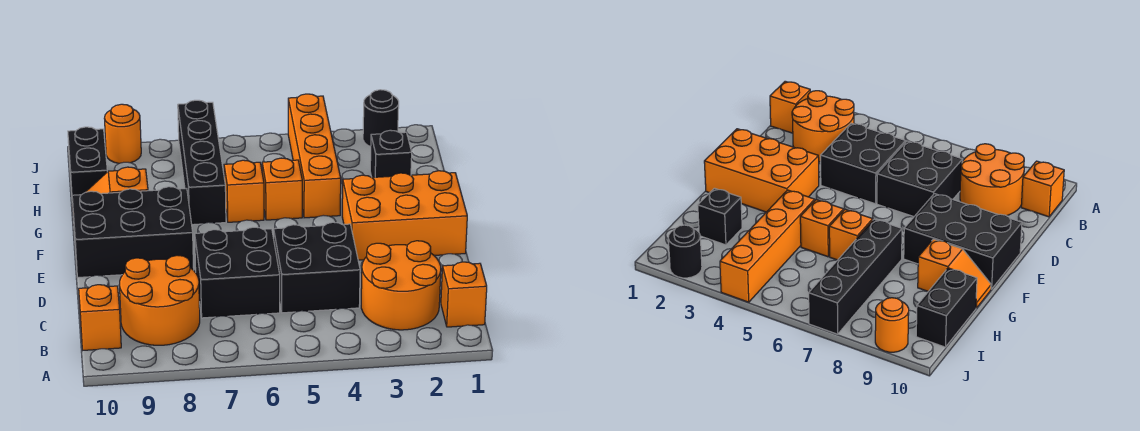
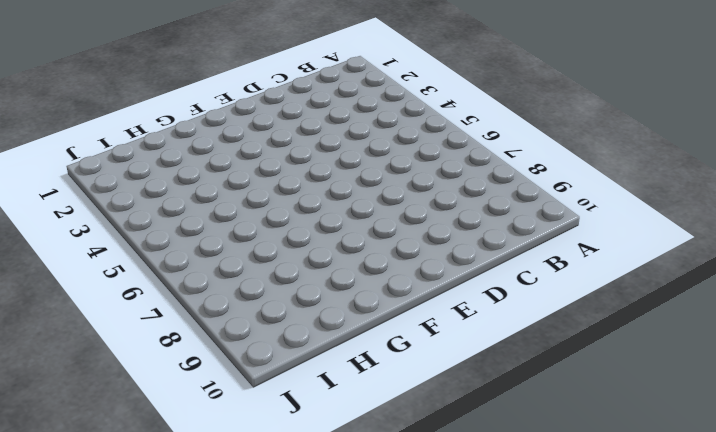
none -> orange brick B1 level 1
none -> orange round brick B2:C3 level 1
none -> orange round brick B8:C9 level 1

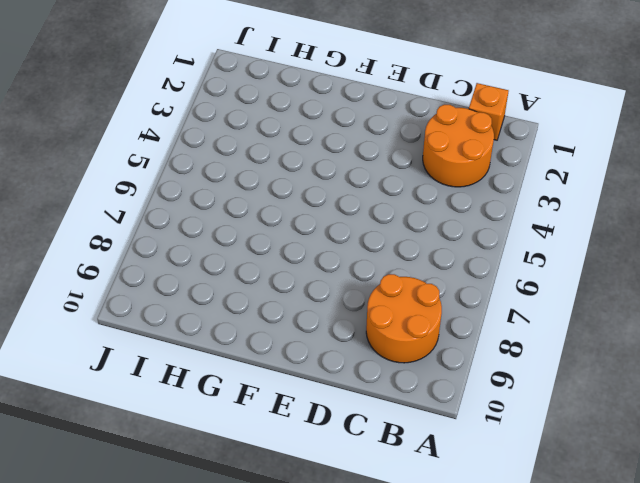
none -> orange brick B10 level 1
none -> black brick C4:D5 level 1
none -> black brick C6:D7 level 1

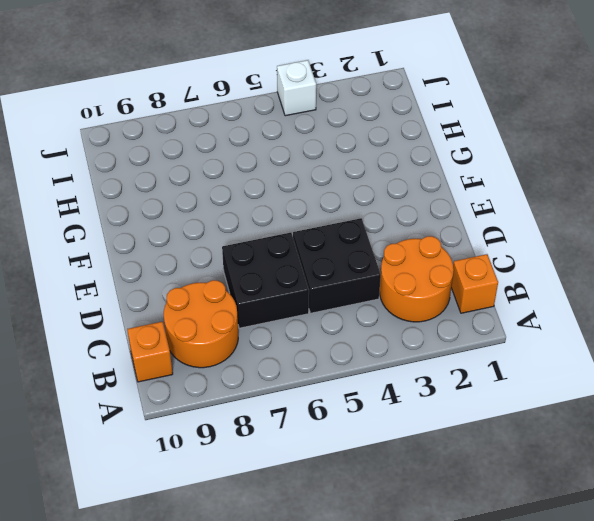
white brick J4 level 1 -> orange brick G4:J4 level 1
none -> orange brick E1:F3 level 1
none -> black brick E8:F10 level 1
none -> orange brick G5 level 1

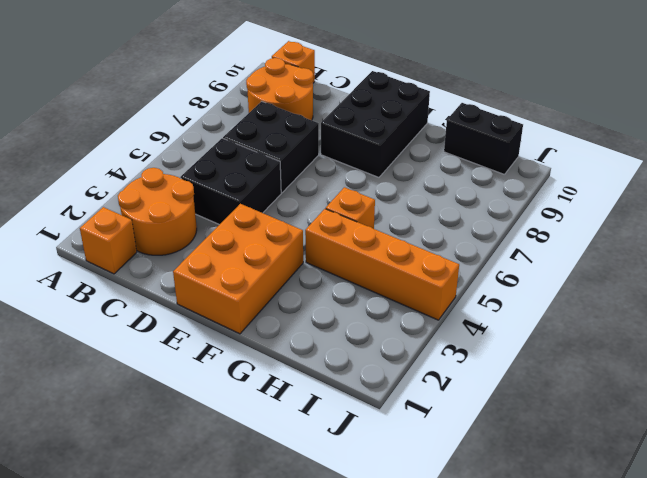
none -> orange brick G6 level 1
none -> black brick G7:J7 level 1
none -> orange slope G9:G10 level 1 top 9

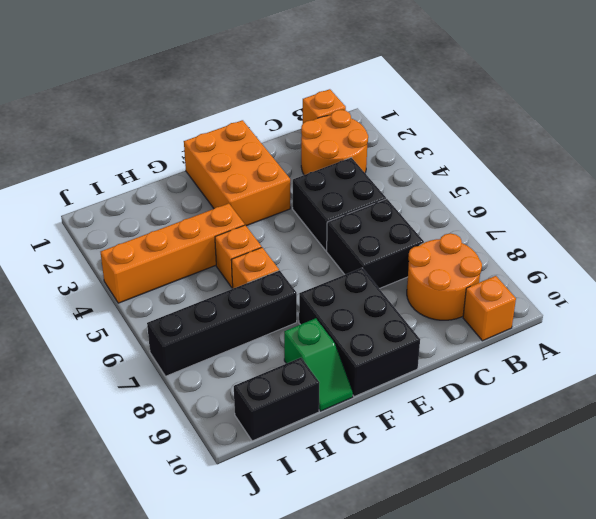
green slope G9:G10 level 1 top 9 -> orange slope G9:G10 level 1 top 9
none -> black brick H2 level 1
none -> black round brick J2 level 1
none -> orange round brick J9 level 1

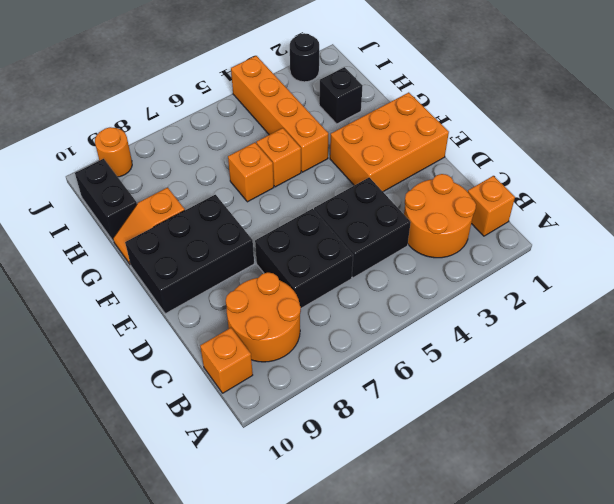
none -> black brick G7:J7 level 1

